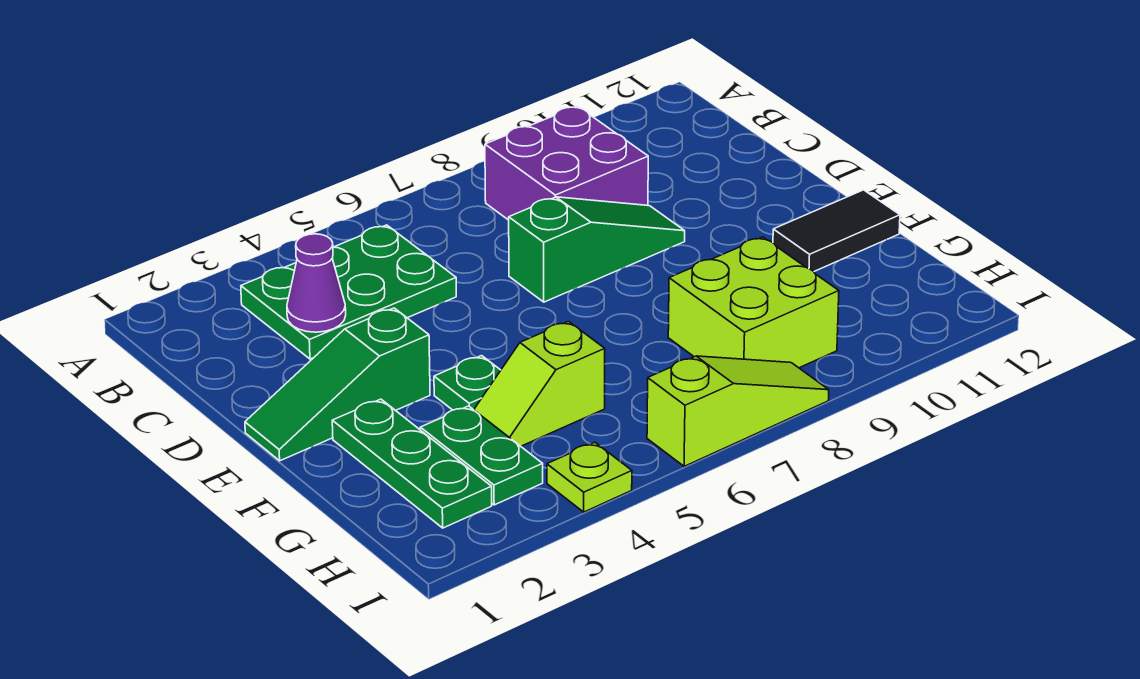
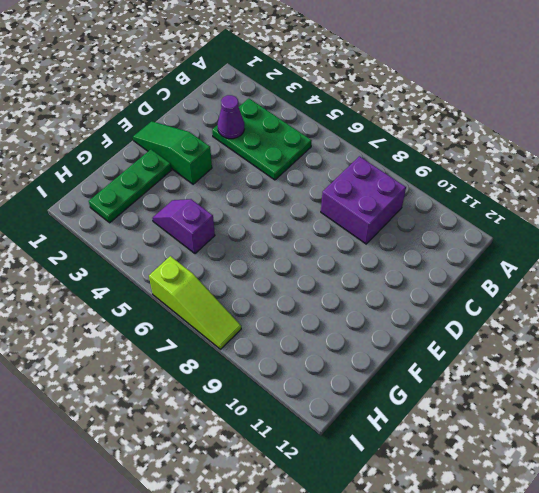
purple slope G4:G5 level 1 top 5 -> lime slope G4:G5 level 1 top 5
none -> green slope D7:D9 level 1 top 7
none -> green plate F4 level 1
none -> black tile F11:F12 level 1

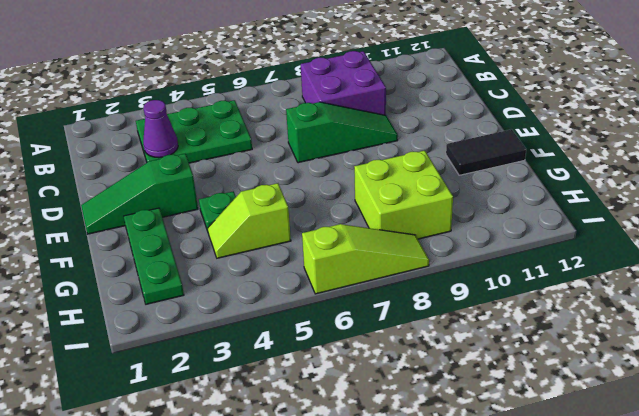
none -> green plate G3:H3 level 1
none -> lime plate I4 level 1

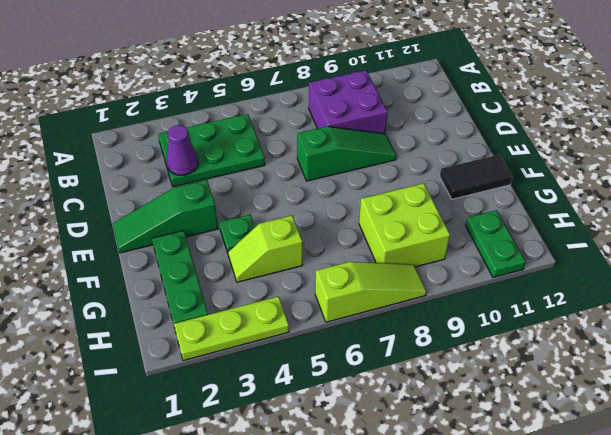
green plate H11:I11 level 1 -> green plate G3:H3 level 1
lime plate I2:I4 level 1 -> lime plate I4 level 1

